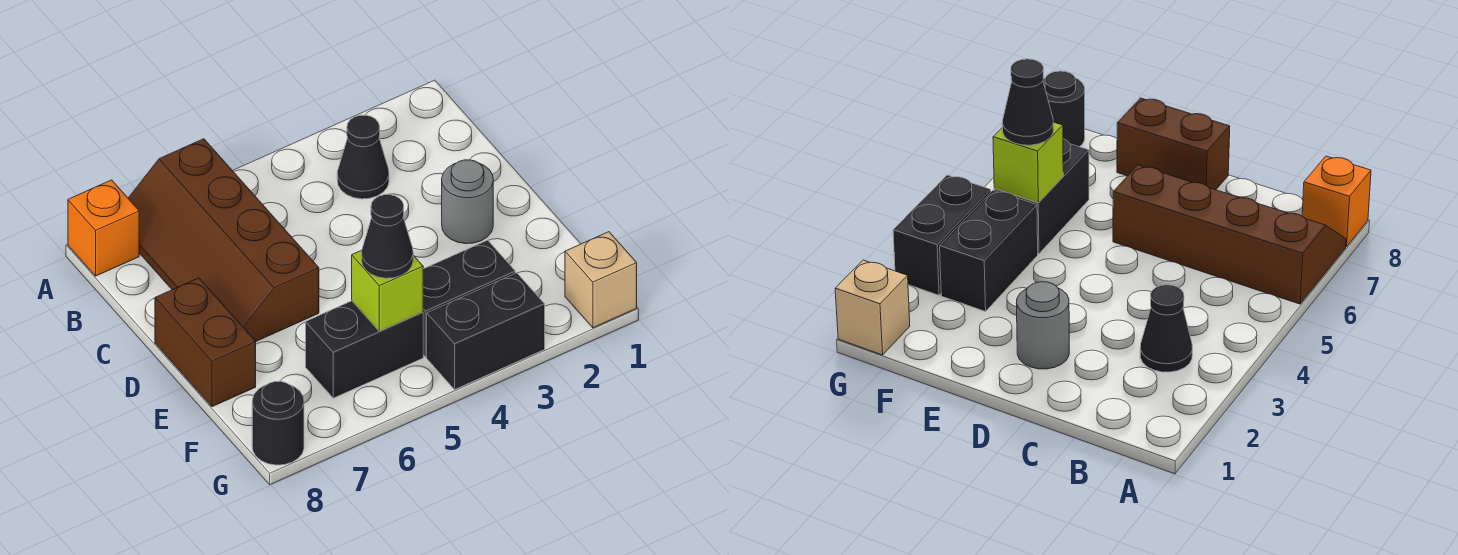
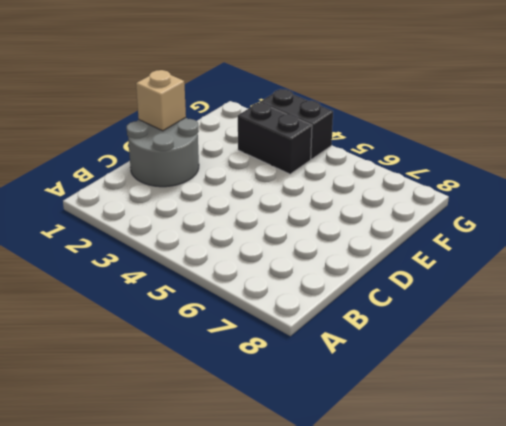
grey round brick C1:D2 level 1 -> grey round brick D2 level 1
tan brick D1 level 2 -> tan brick G1 level 1
none -> brown slope A6:D7 level 1 top 6
none -> orange brick A8 level 1
none -> black cone B3 level 1

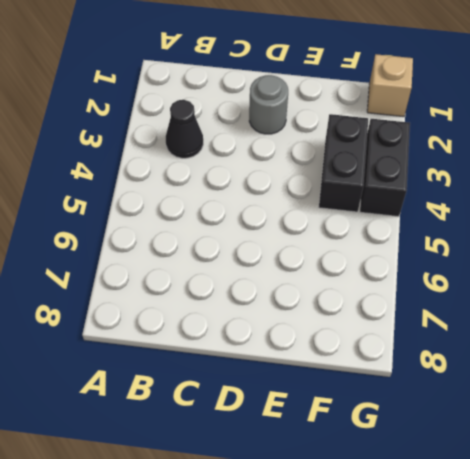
none -> brown slope A6:D7 level 1 top 6
none -> orange brick A8 level 1
none -> brown brick D8:E8 level 1

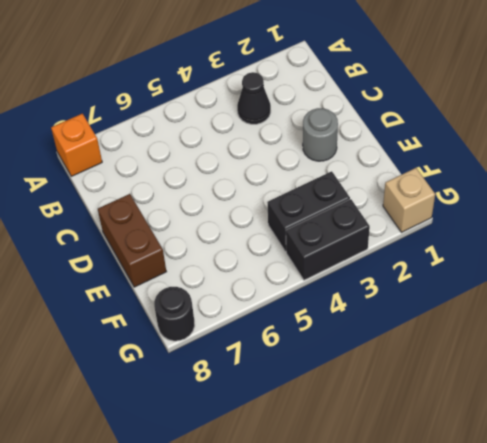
none -> brown slope A6:D7 level 1 top 6
none -> black brick F5:F6 level 1
none -> lime brick F5 level 2

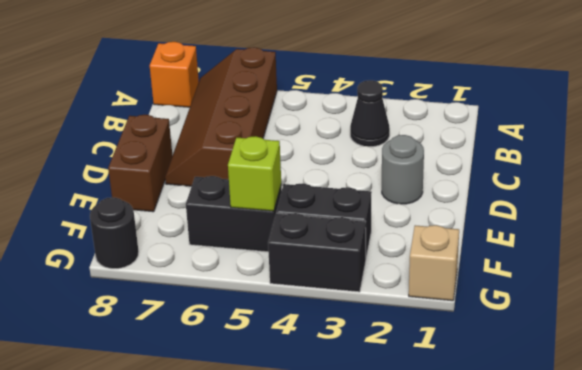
none -> black cone F5 level 3

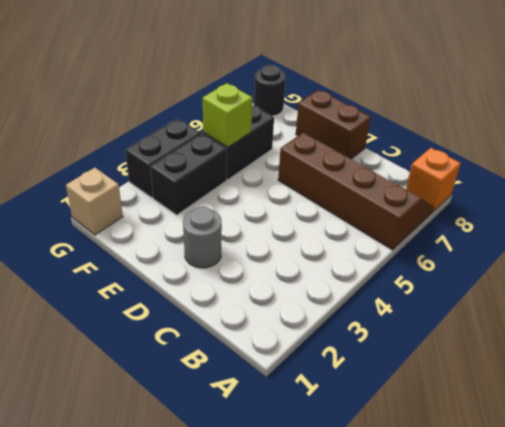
none -> black cone B3 level 1
none -> black cone F5 level 3

